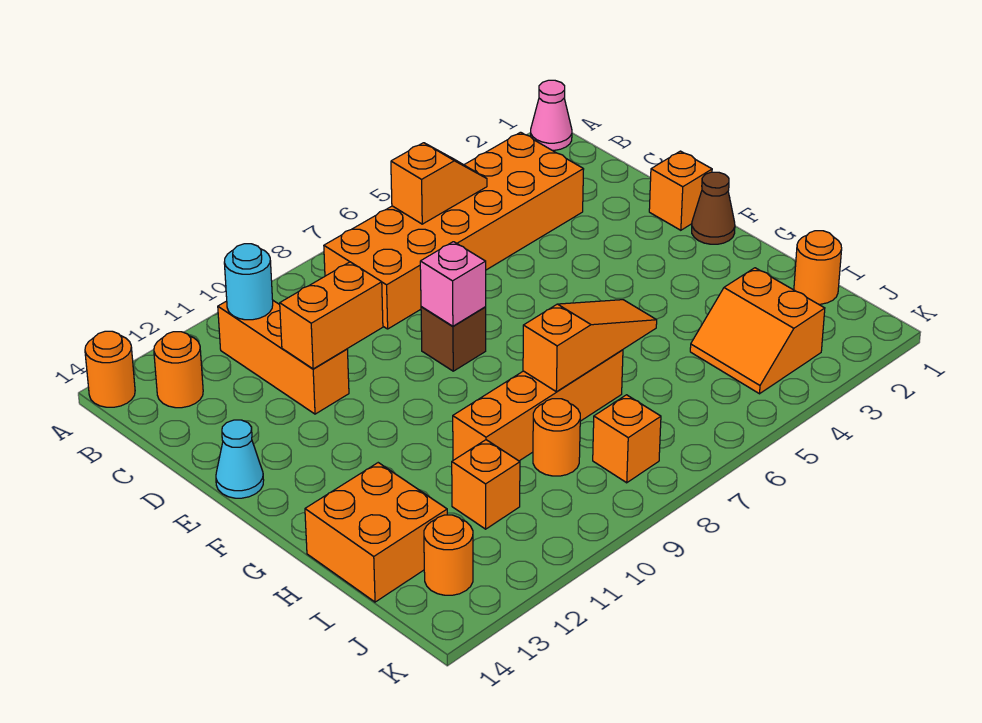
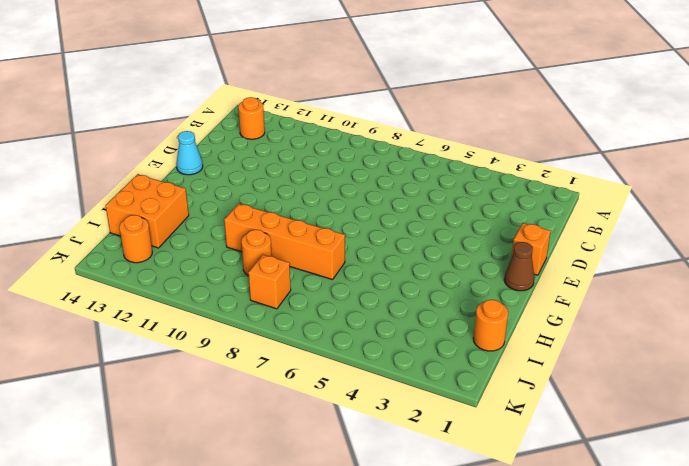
none -> pink cone A1 level 1
none -> orange round brick A14 level 1
none -> orange brick B3:C8 level 1

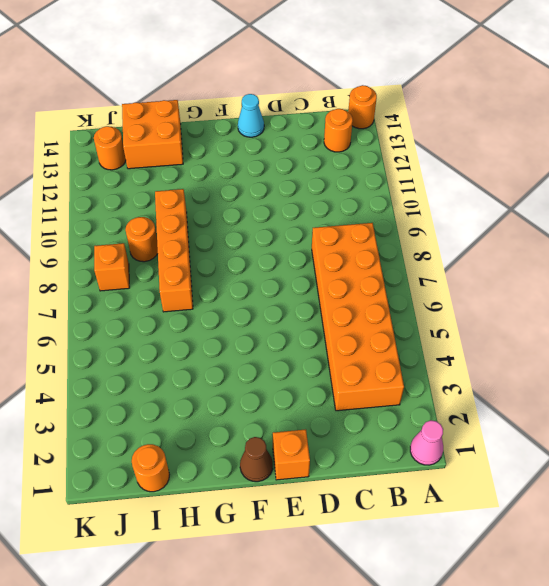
none -> orange brick B11:D11 level 1
none -> brown brick E8 level 1
none -> orange slope I3:J4 level 1 top 3

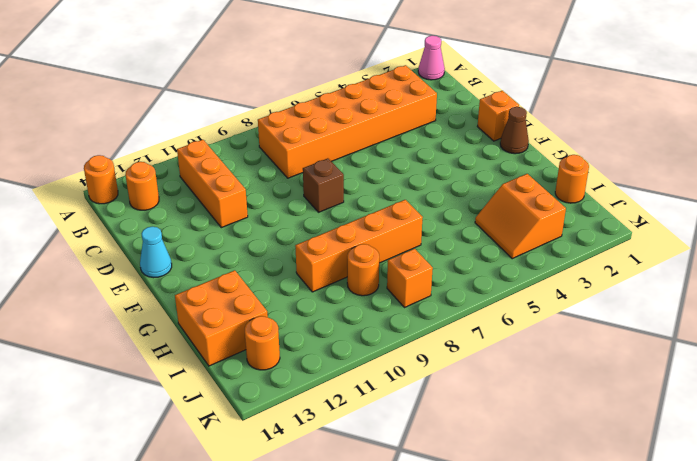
none -> orange brick I11 level 1
none -> orange slope B5:B6 level 2 top 6
none -> cyan round brick B11 level 2

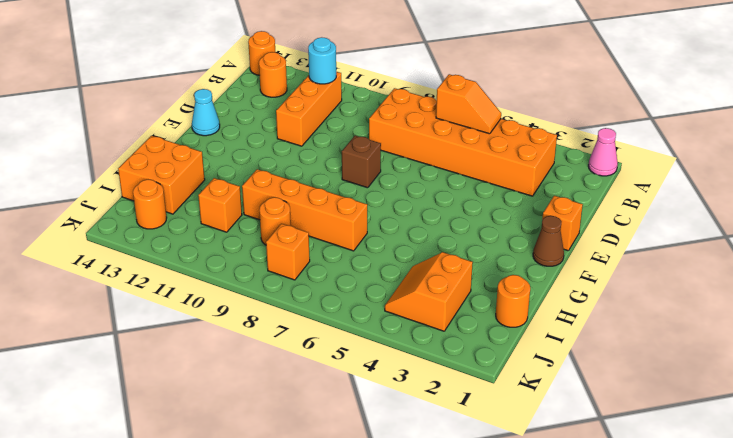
none -> orange brick D10:D11 level 2
none -> pink brick E8 level 2
none -> orange slope H6:H8 level 2 top 8

